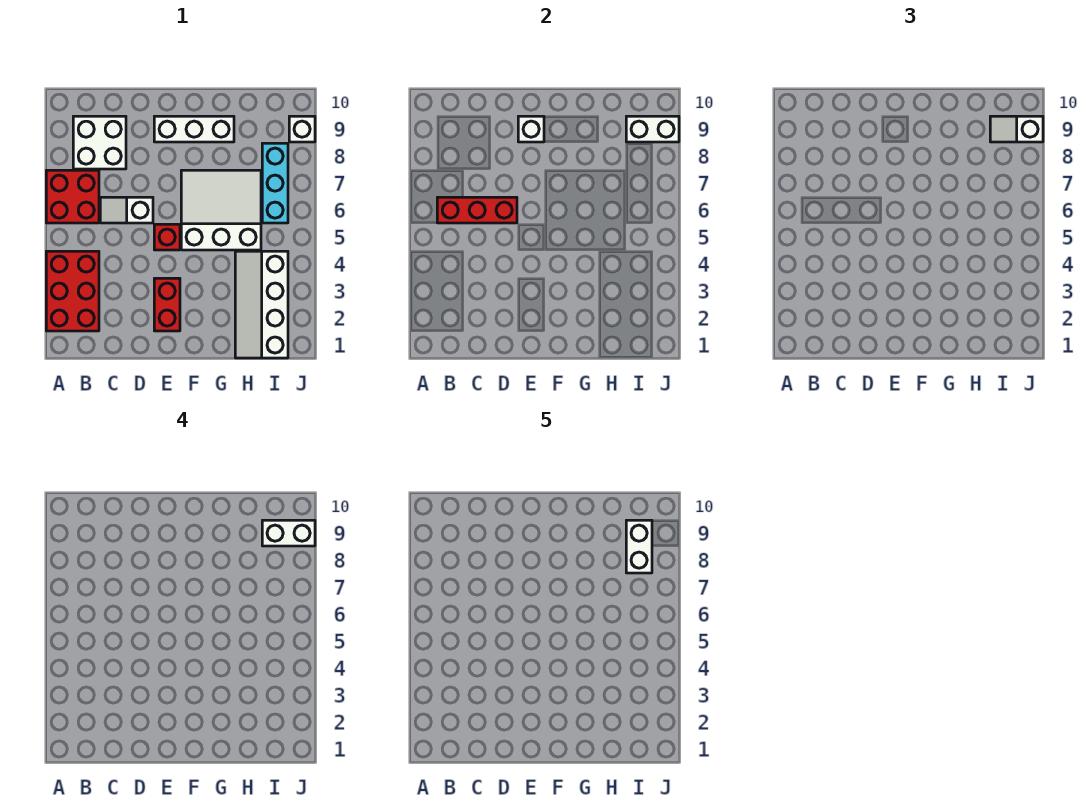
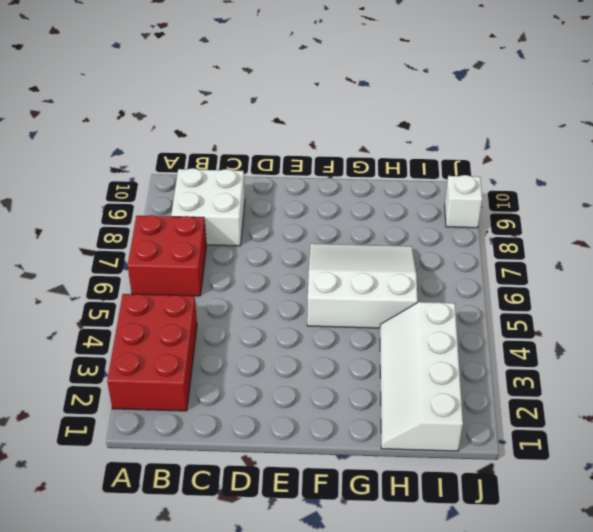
none -> white slope C6:D6 level 1 top D
none -> red brick E2:E3 level 1
none -> red brick E5 level 1

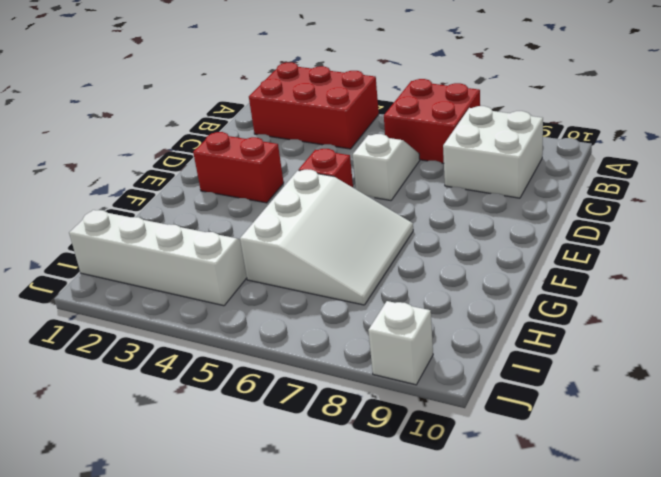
none -> white brick E9:G9 level 1
none -> cyan brick I6:I8 level 1
none -> red brick B6:D6 level 2

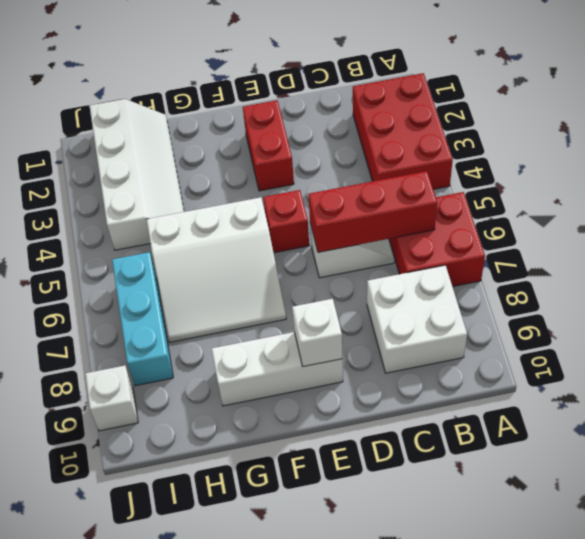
none -> white brick I9:J9 level 2
none -> white slope I9:J9 level 3 top J
none -> white brick I9:J9 level 4

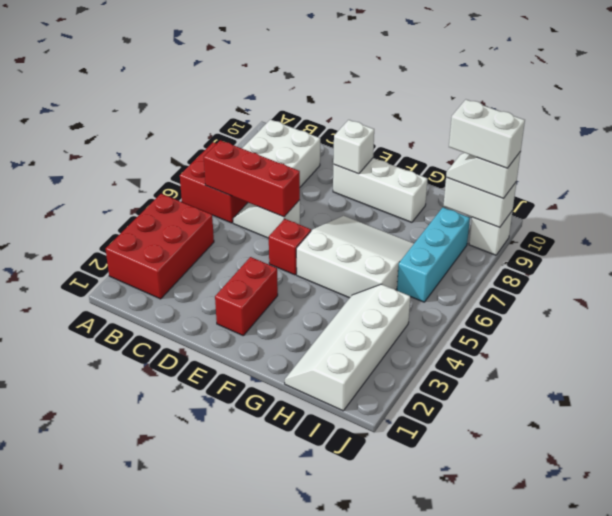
none -> white brick I8:I9 level 5

